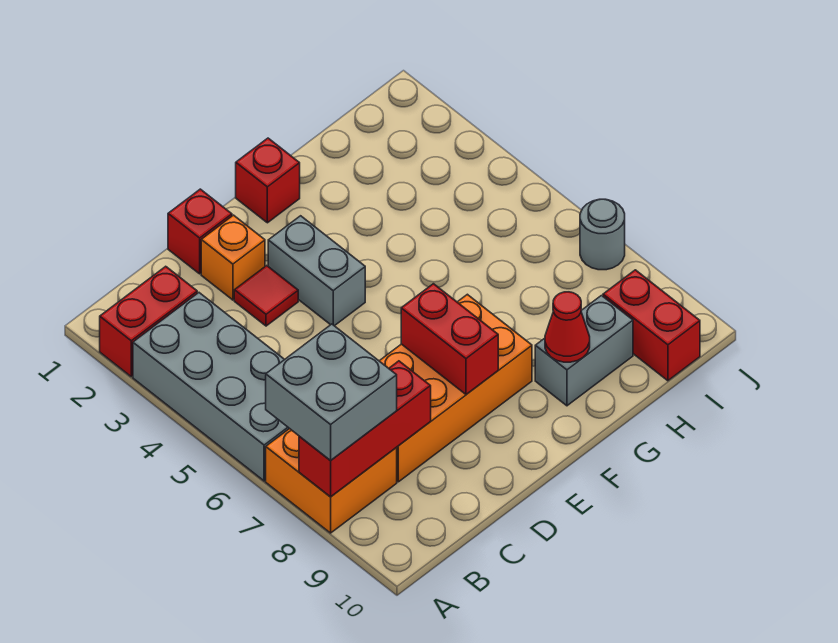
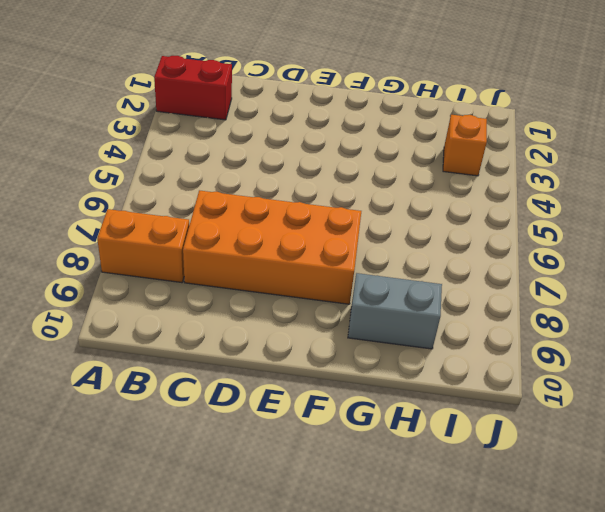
orange brick A8:B8 level 1 -> orange brick A7:B8 level 1
orange brick I3 level 1 -> orange brick D2 level 1
none -> grey brick A3:B6 level 1
none -> red brick D1 level 1
none -> red tile D3 level 1

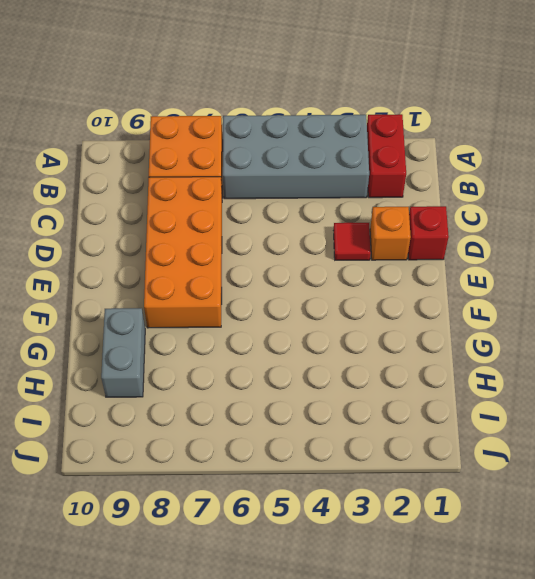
none -> grey brick E3:E4 level 1
none -> red brick F1 level 1
none -> red brick I9:I10 level 1

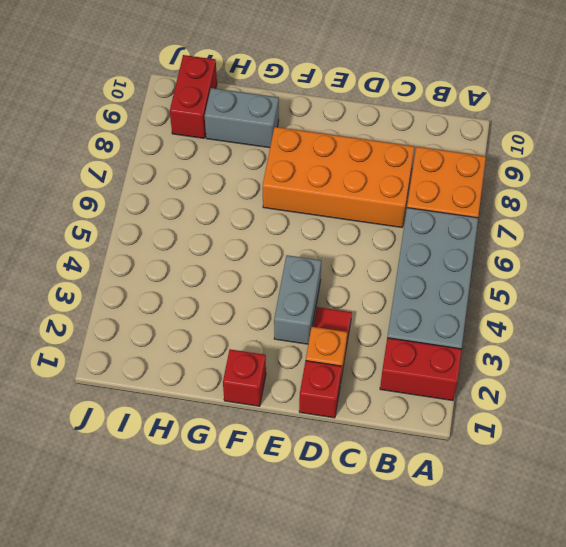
none -> grey round brick J7 level 1
none -> red brick A8:C8 level 2
none -> red brick E7:E8 level 2

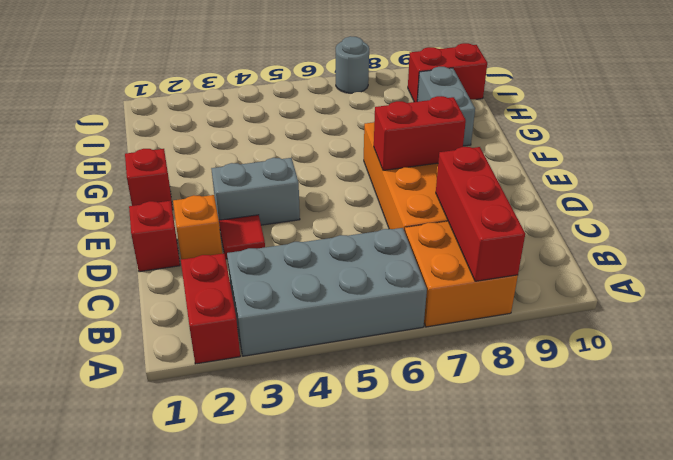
none -> red cone G9 level 2
none -> grey brick A7:B8 level 3

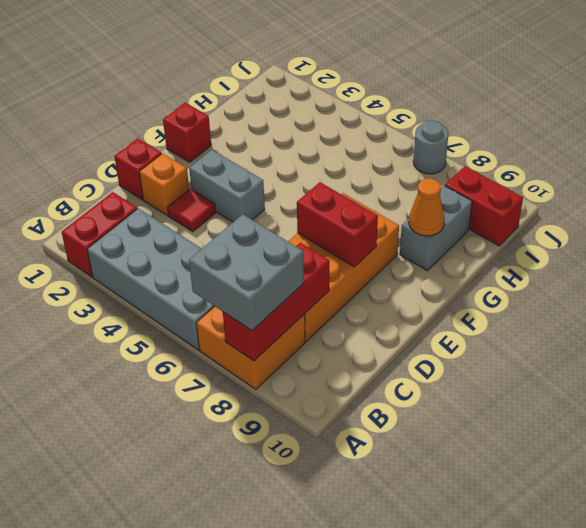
orange cone G9 level 2 -> red cone G9 level 2

